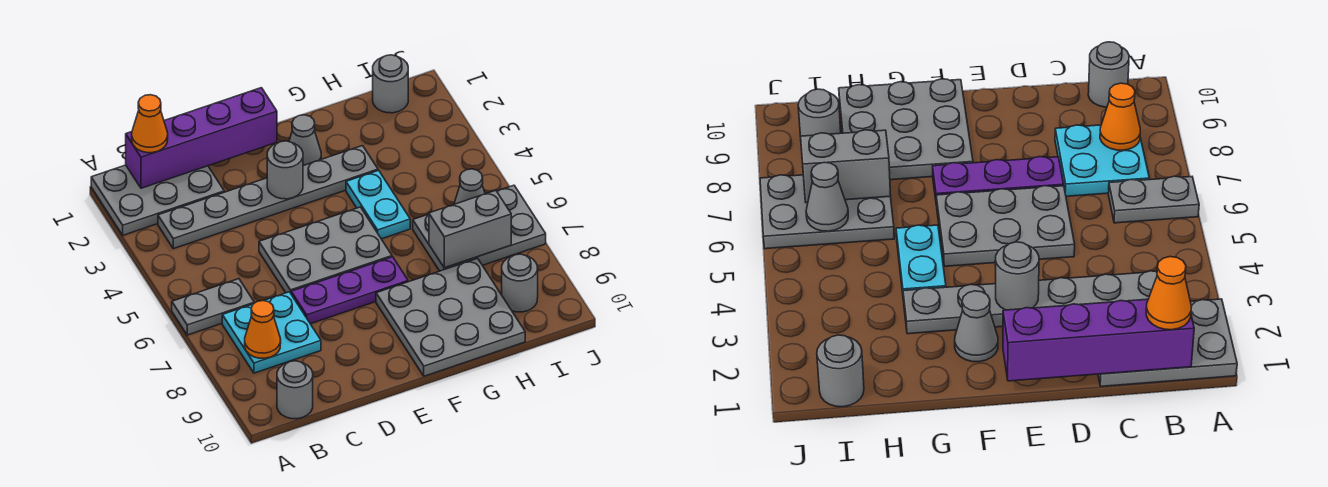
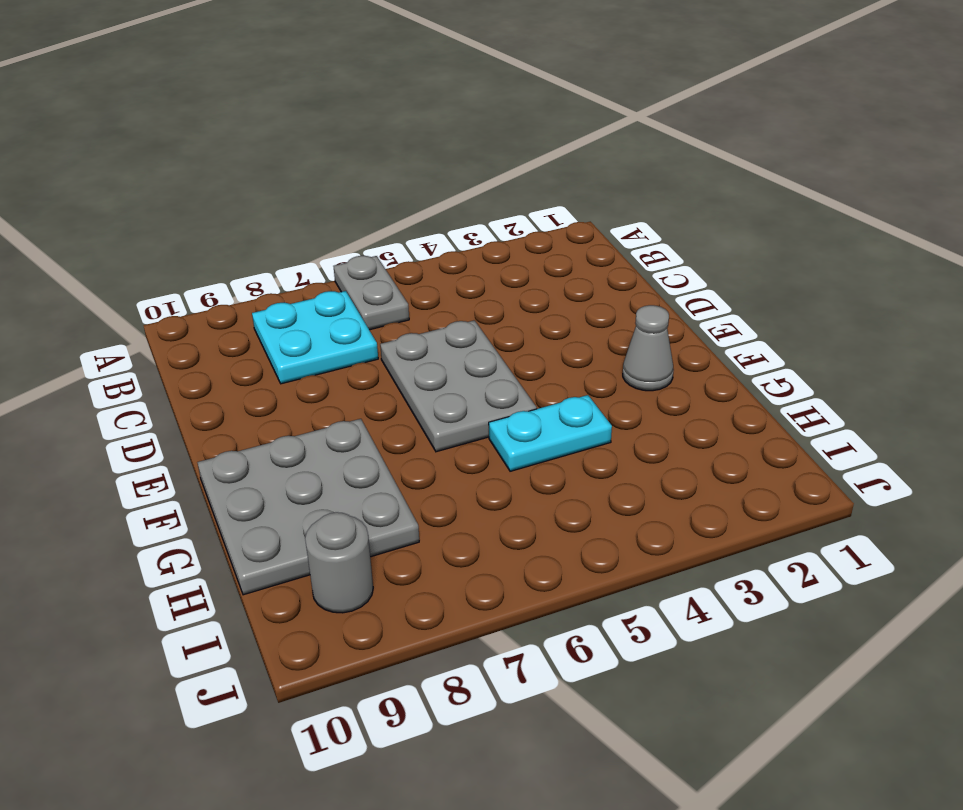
none -> grey plate A1:C2 level 1
none -> grey plate B3:G3 level 1
none -> grey round brick B10 level 1

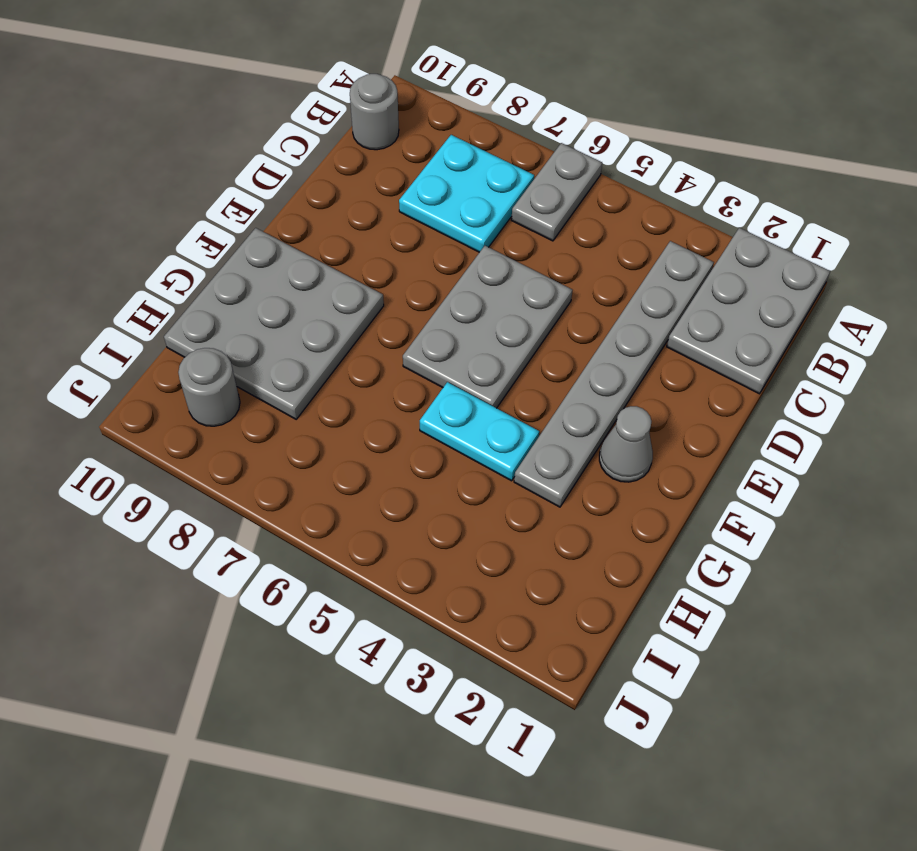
none -> purple plate D7:F7 level 1
none -> grey plate H6:J7 level 1
none -> grey round brick I1 level 1

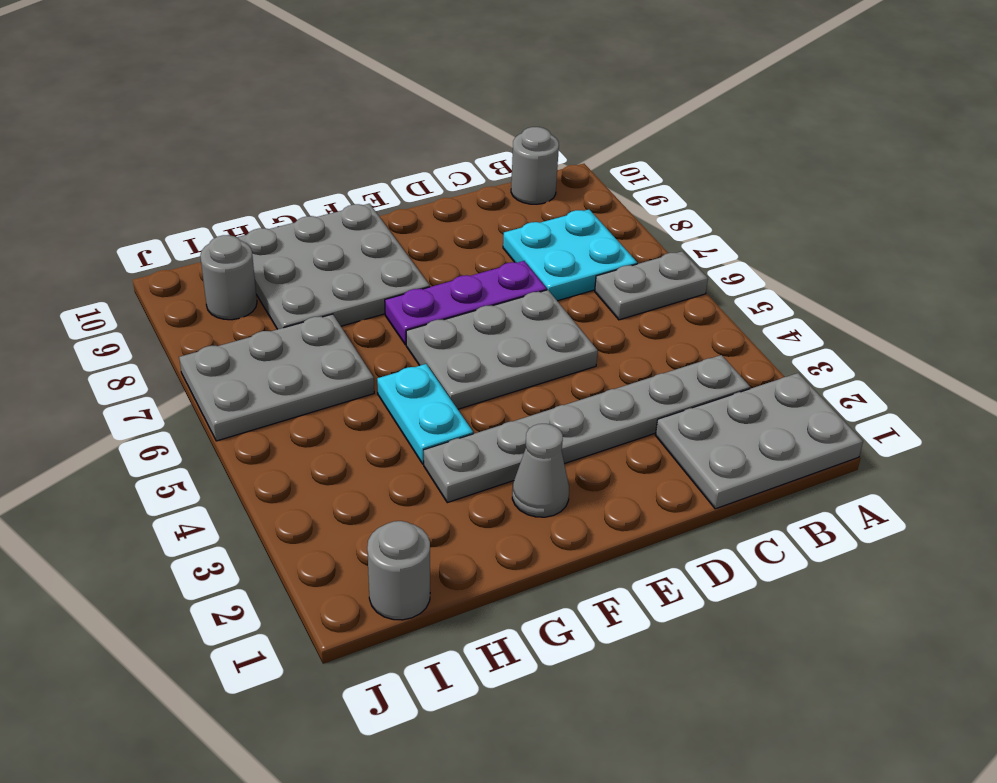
none -> purple brick B1:E1 level 2
none -> orange cone B8 level 2
none -> grey round brick E3 level 2

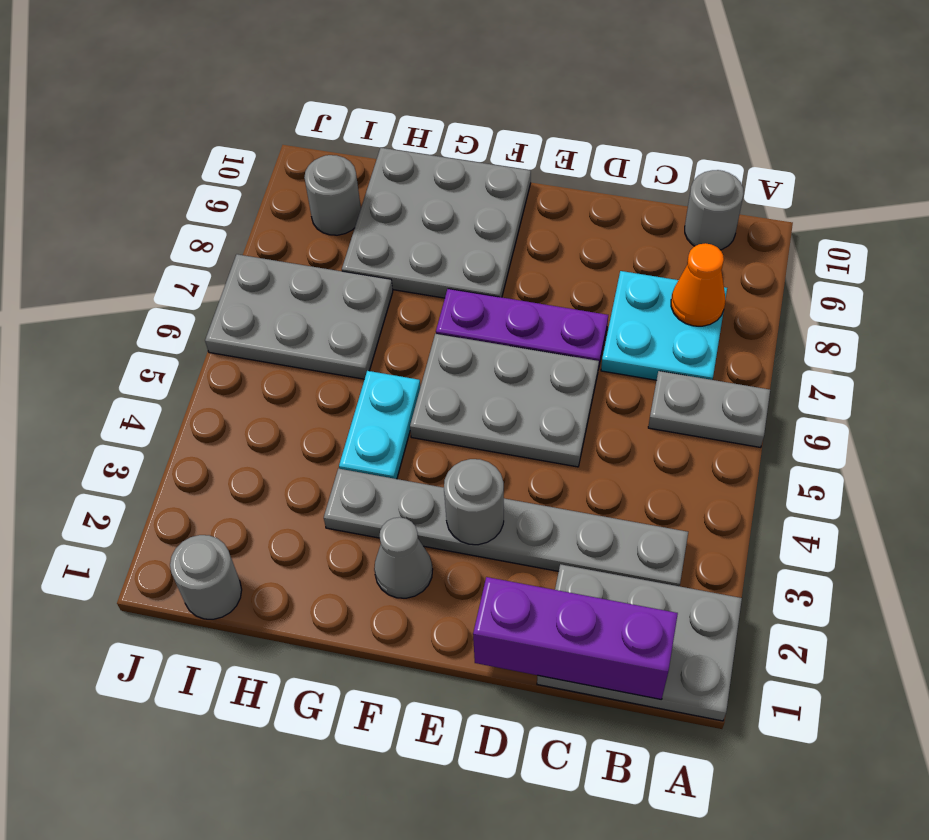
purple brick B1:D1 level 2 -> purple brick B1:E1 level 2
none -> grey brick H7:I7 level 2
none -> grey cone I6 level 2
none -> orange cone B1 level 3

